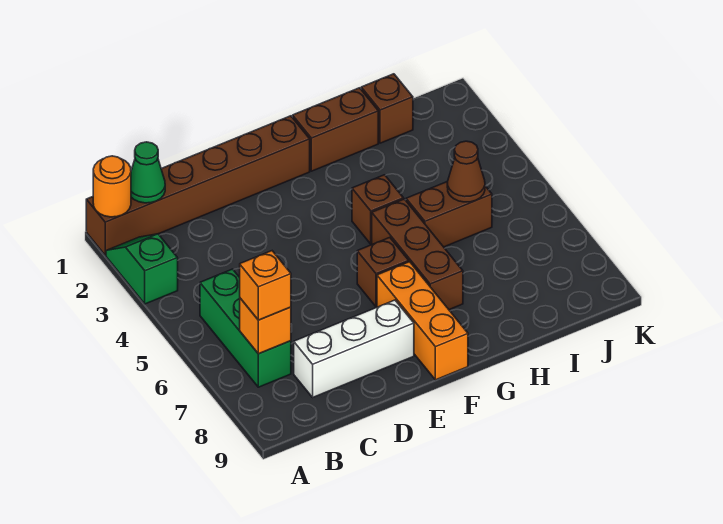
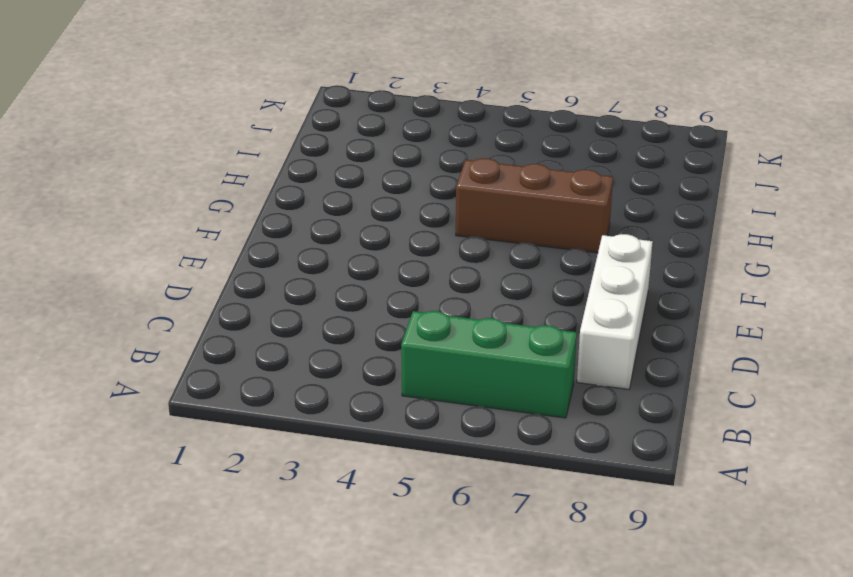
none -> brown brick A1:F1 level 1
none -> green slope A2:A3 level 1 top 3
none -> brown brick F6 level 1

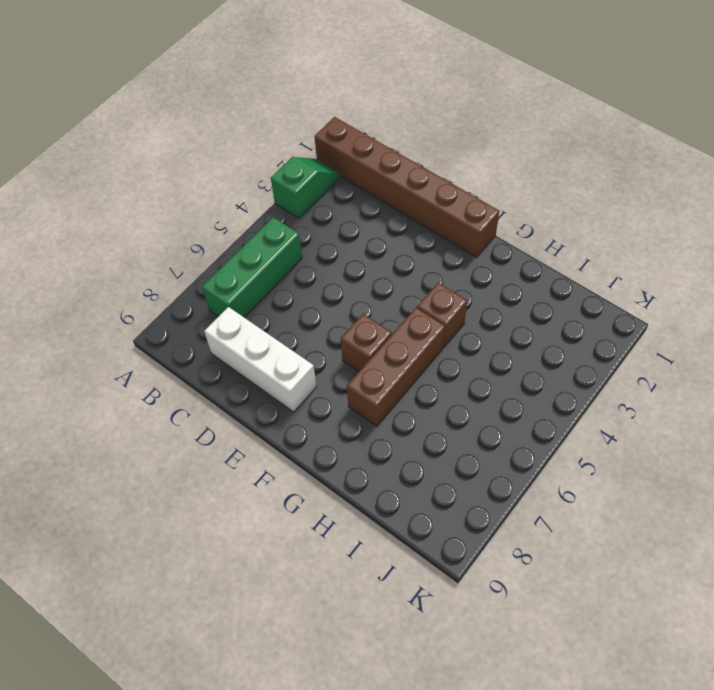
none -> orange brick F7:F9 level 1
none -> brown brick G1:H1 level 1
none -> brown brick H5:I5 level 1

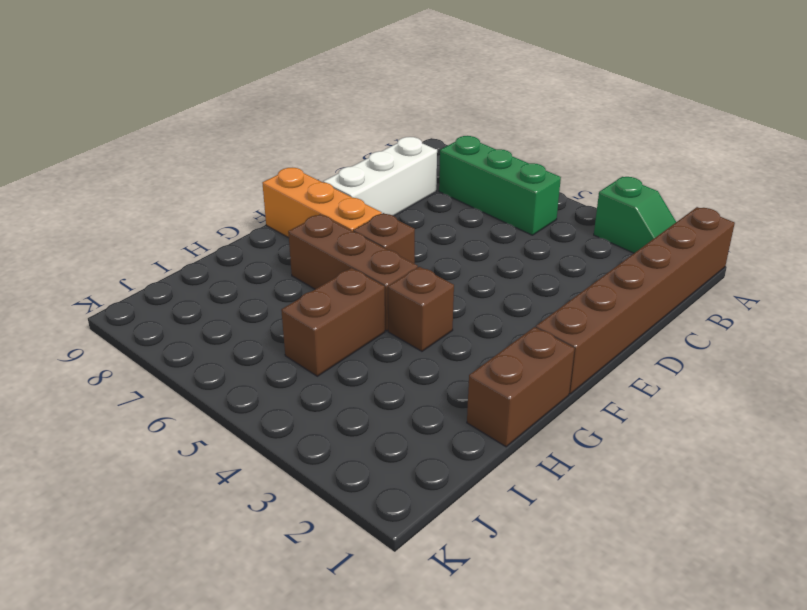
none -> brown brick I1 level 1
none -> orange round brick A1 level 2
none -> green cone B1 level 2

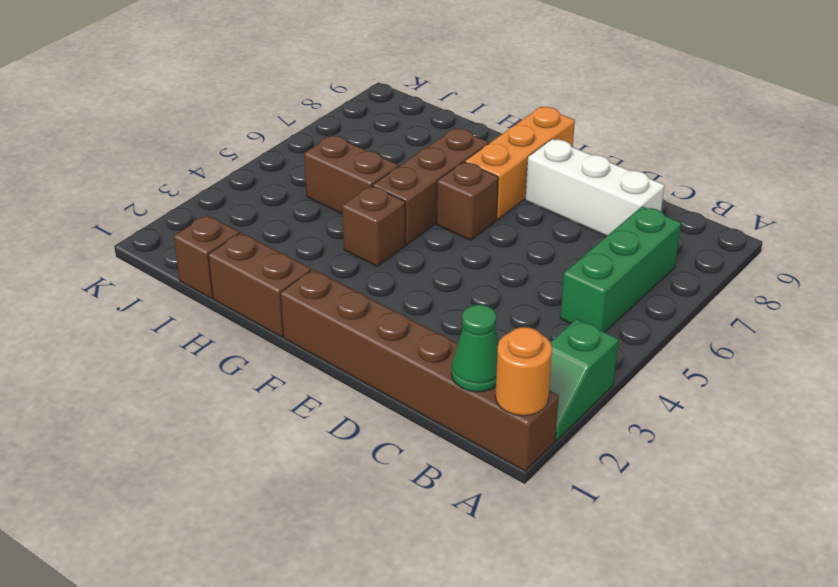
none -> orange brick B7 level 2
none -> brown cone I5 level 2
none -> orange brick B7 level 3

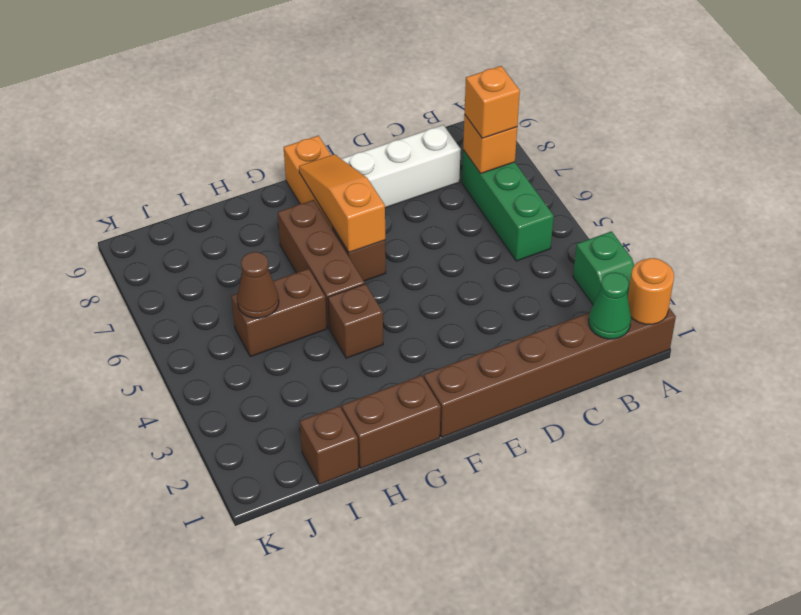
orange slope F6:F8 level 2 top 6 -> none

